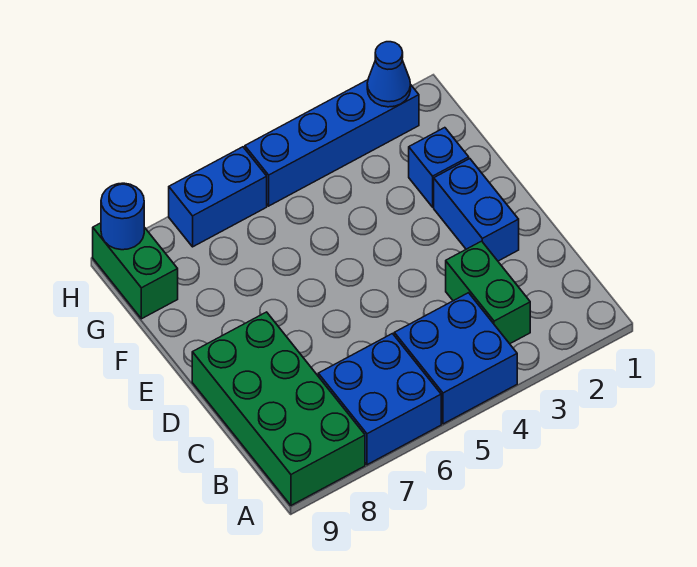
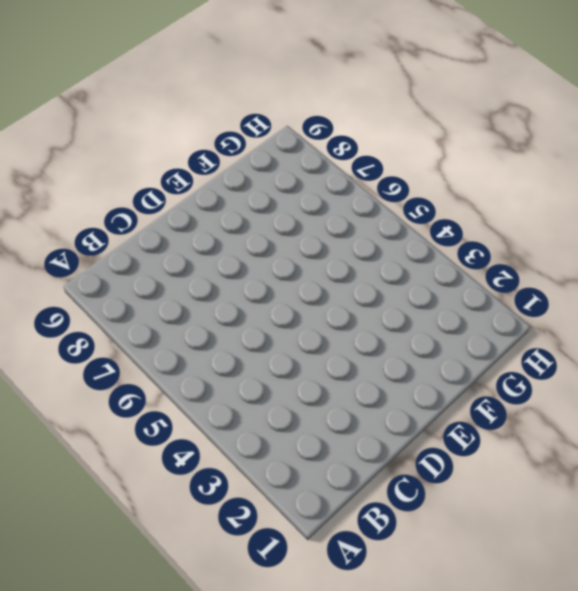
none -> blue brick A4:B5 level 1
none -> blue brick A6:B7 level 1

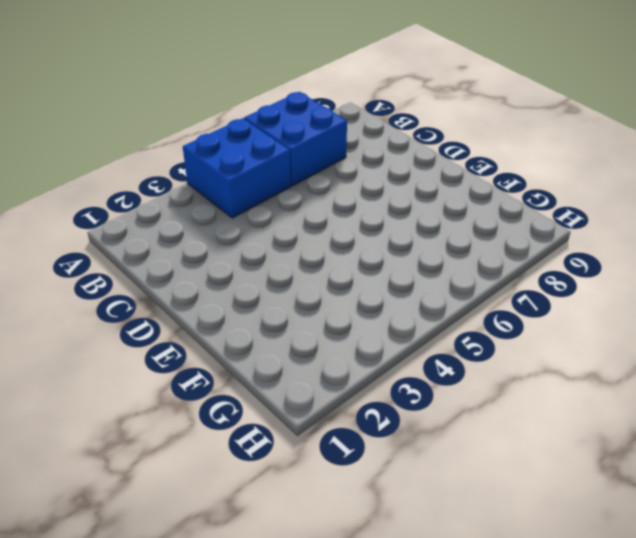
none -> green brick A8:D9 level 1
none -> green brick B3:C3 level 1

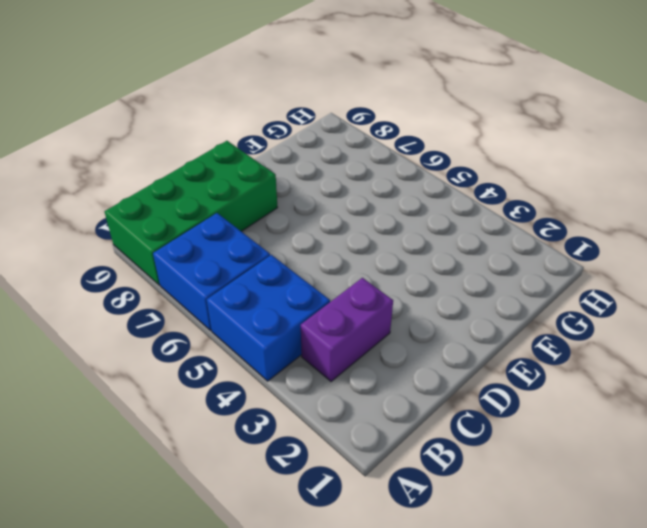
purple brick B3:C3 level 1 -> green brick B3:C3 level 1
none -> blue brick D2:E2 level 1
none -> blue brick F2 level 1

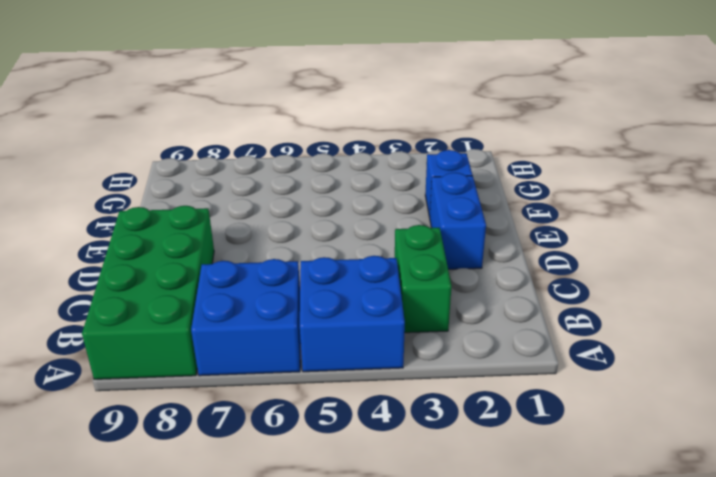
none -> green brick G9:H9 level 1
none -> blue brick H2:H5 level 1

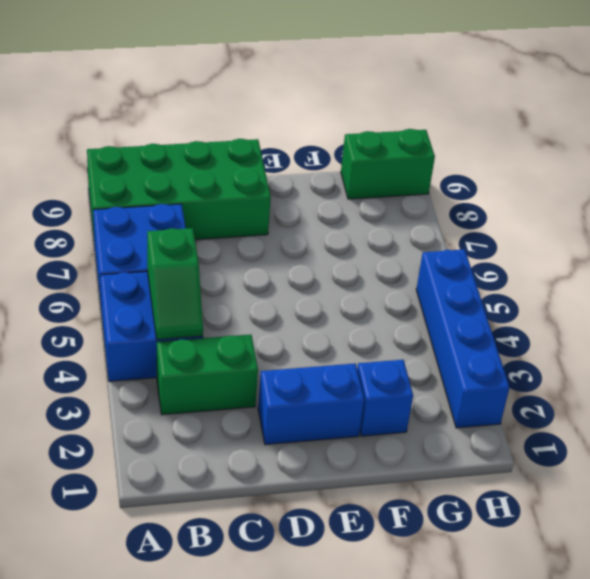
green slope B4:B5 level 2 top 5 -> none
none -> blue brick H6:H7 level 1
none -> blue cone H2 level 2

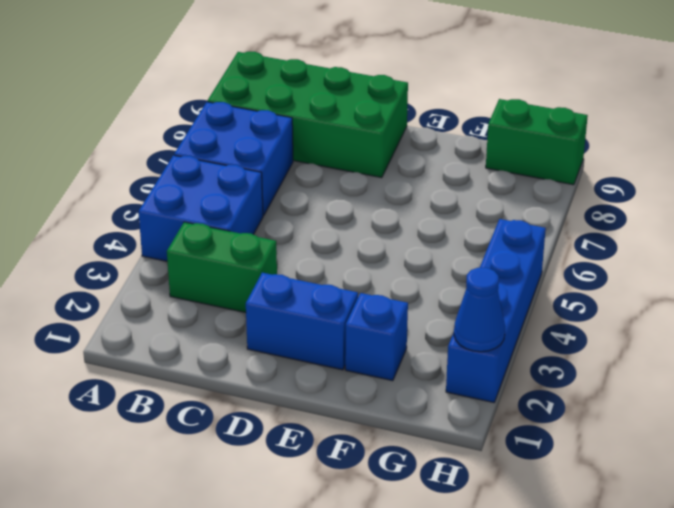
none -> blue brick H6:H7 level 1
none -> blue round brick H9 level 2

